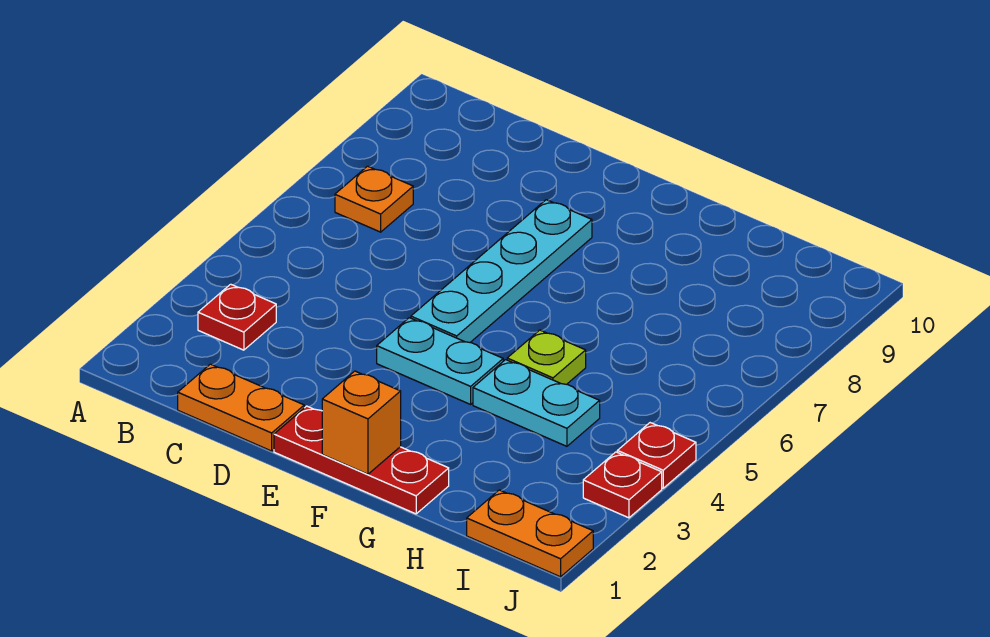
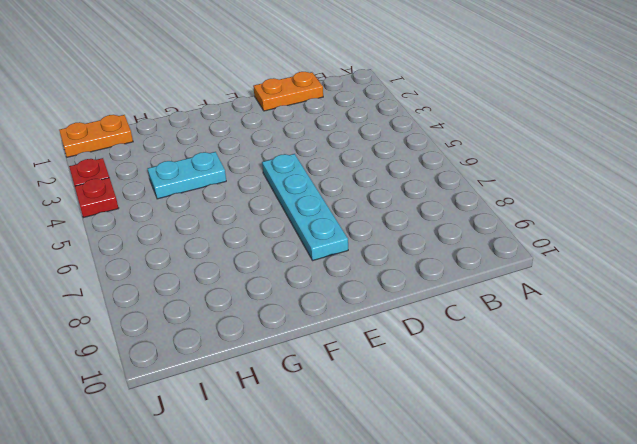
none -> red plate B3 level 1
none -> orange plate B7 level 1
none -> red plate E1:G1 level 1

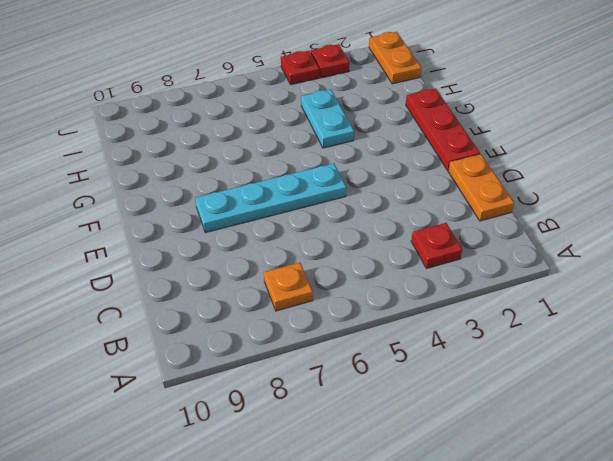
none -> cyan plate E4:F4 level 1
none -> lime plate G5 level 1
none -> orange brick F1 level 2

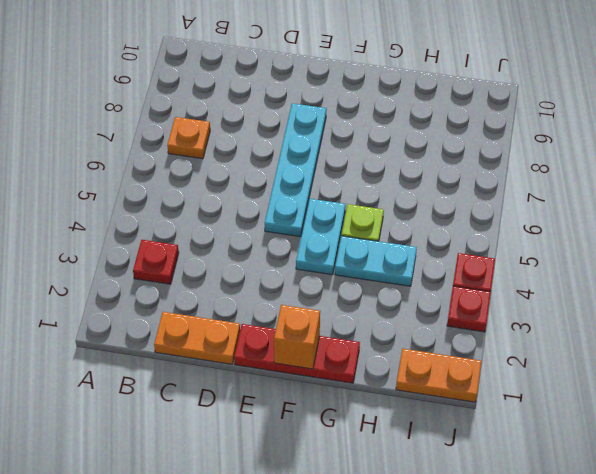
cyan plate F4:F5 level 1 -> cyan plate E4:F4 level 1

